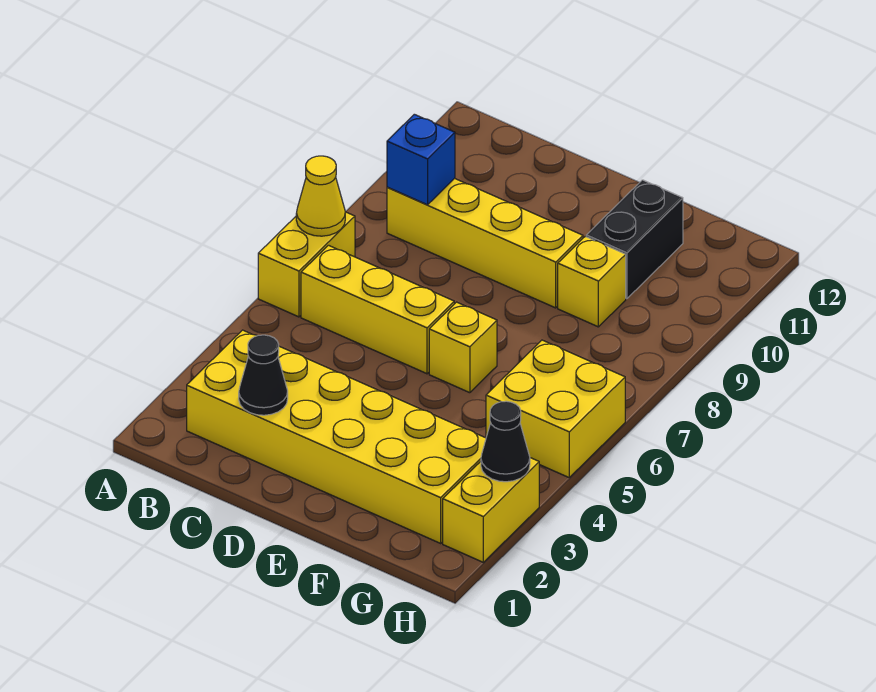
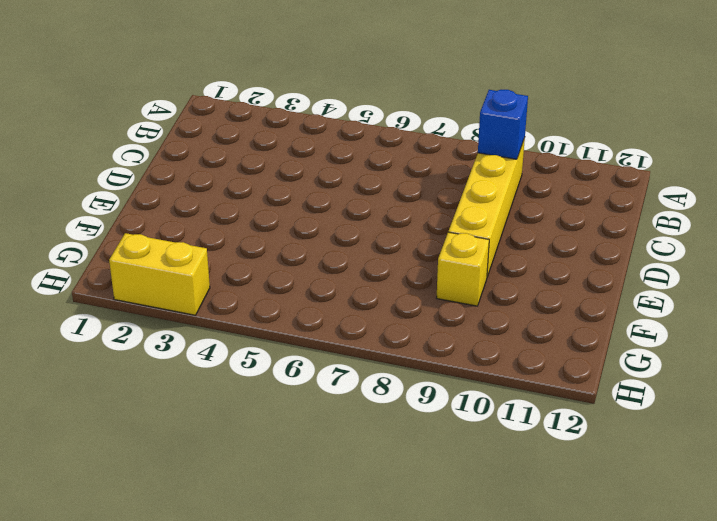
none -> yellow brick A6:A7 level 1
none -> yellow brick B2:G3 level 1
none -> yellow brick B6:D6 level 1

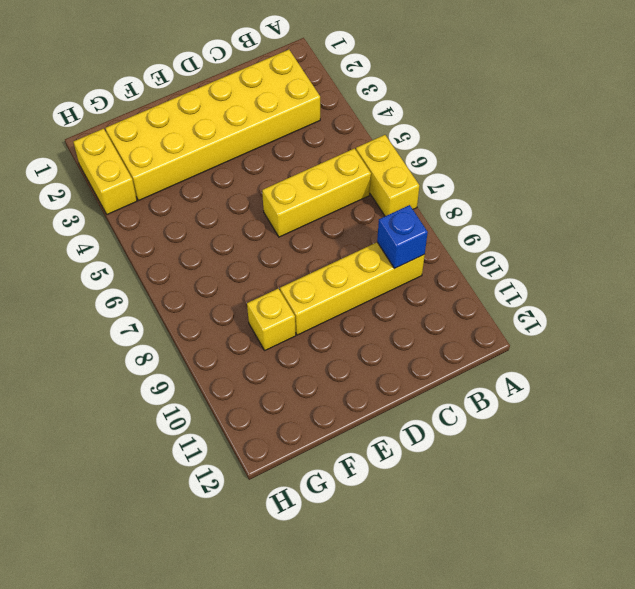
none -> yellow brick E6 level 1
none -> black brick F10:F11 level 1
none -> yellow brick G5:H6 level 1

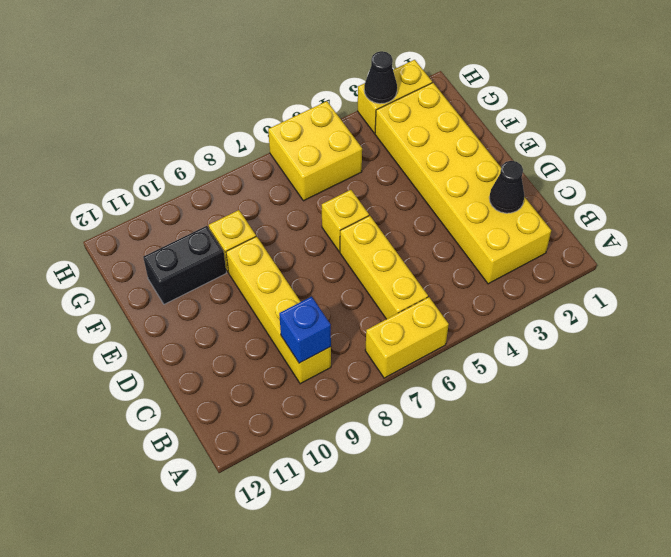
none -> yellow cone A7 level 2

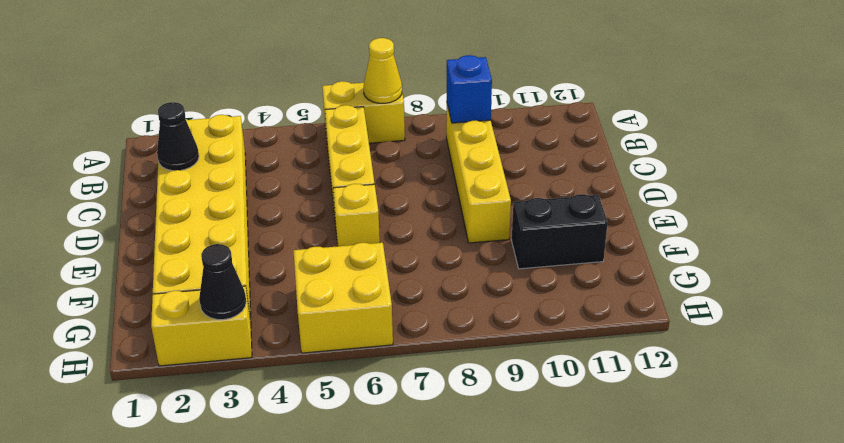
none -> yellow brick F9 level 1

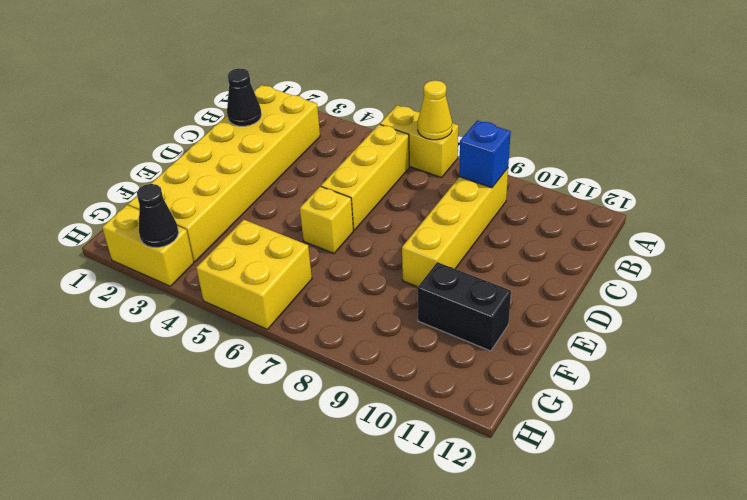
none -> yellow brick F9 level 1

